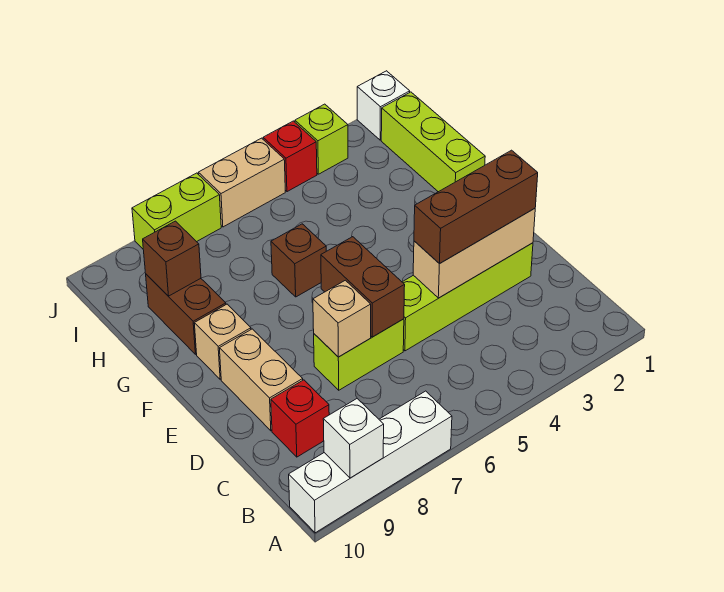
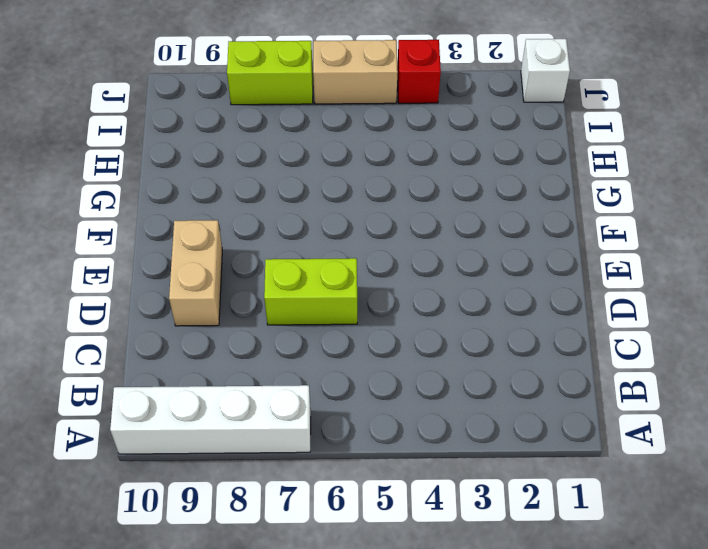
none -> red brick C9 level 1
none -> lime brick D2:D5 level 1
none -> tan brick F9 level 1

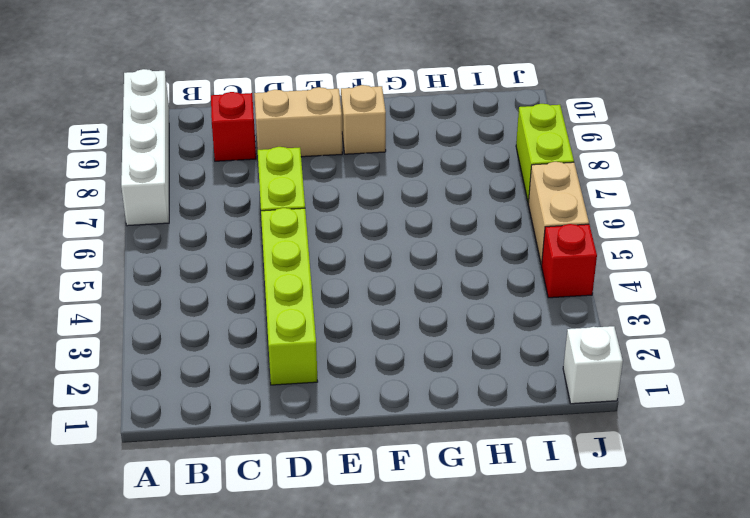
none -> lime brick G1:I1 level 1
none -> brown brick G6 level 1
none -> brown brick G9:H9 level 1

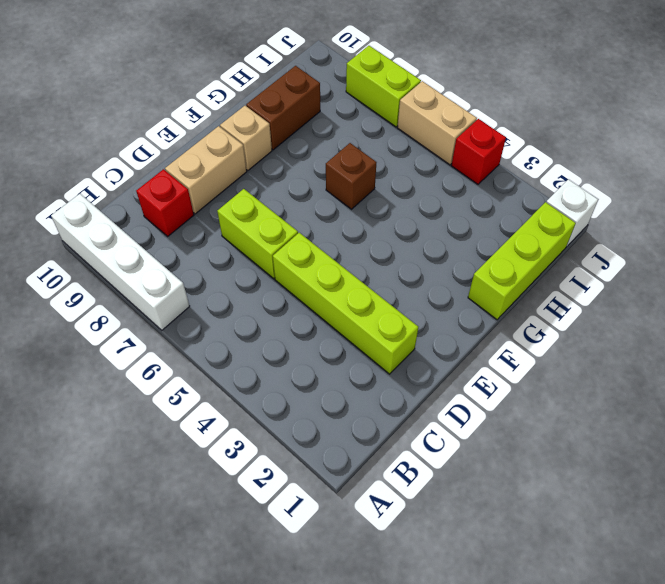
none -> lime brick J3 level 1
none -> white brick A9 level 2
none -> tan brick D2:D4 level 2

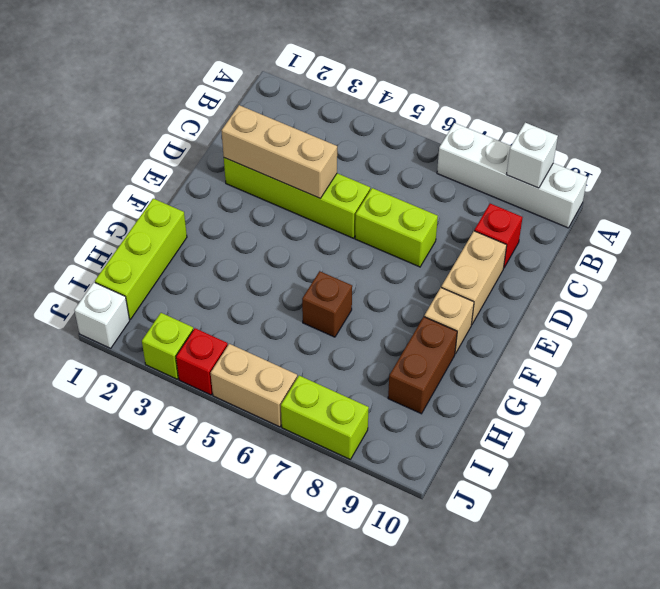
none -> brown brick D6:E6 level 2
none -> tan brick D7 level 2
none -> brown brick H9 level 2

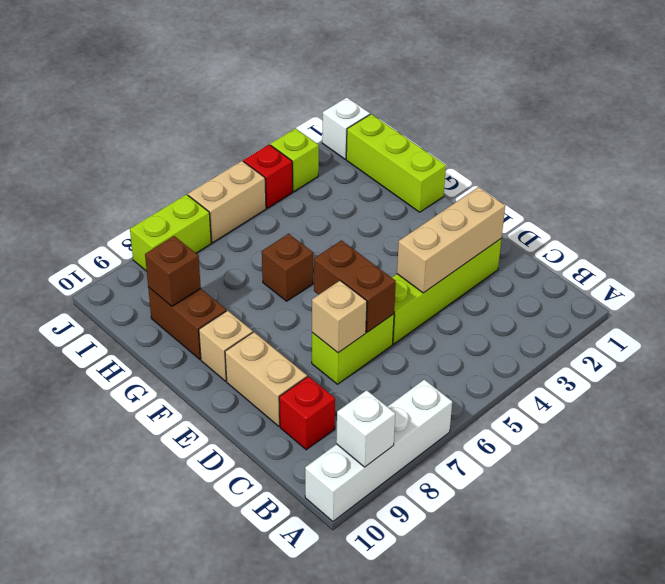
none -> brown brick D2:D4 level 3

